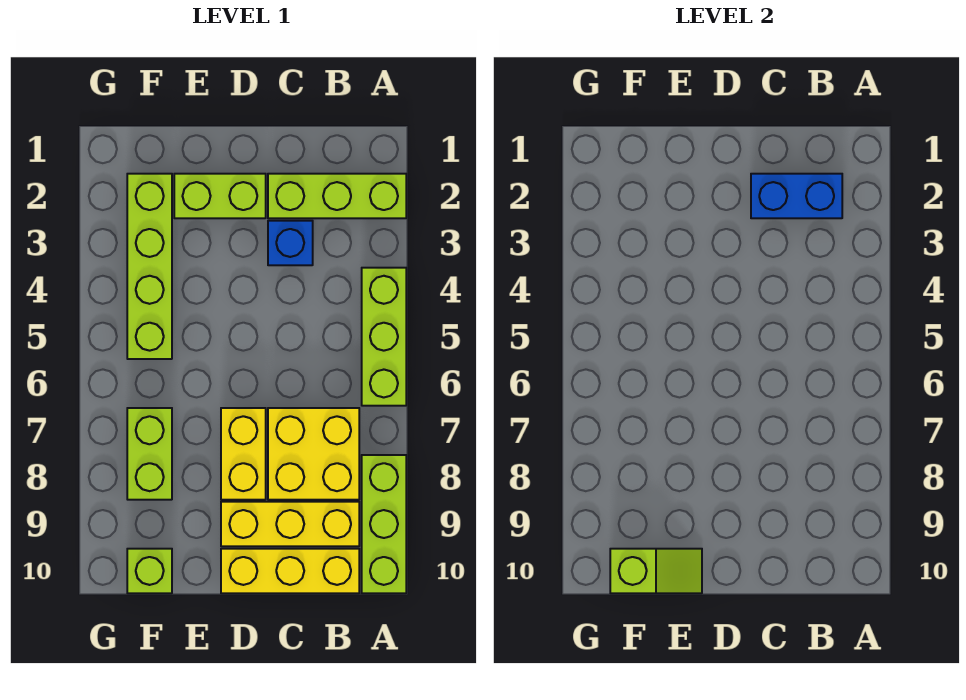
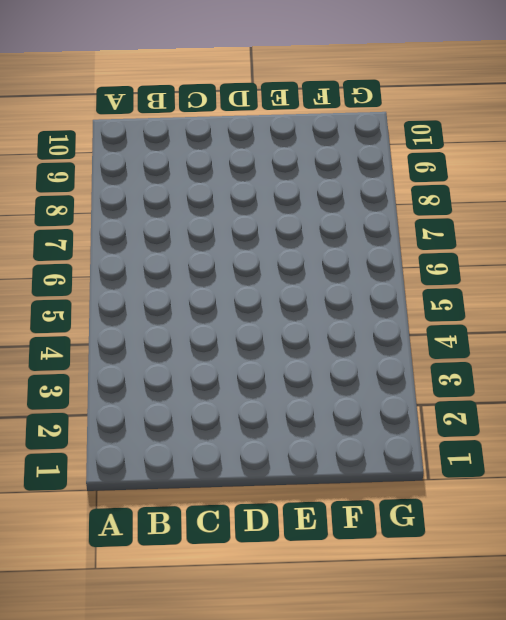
none -> lime brick A2:C2 level 1
none -> lime brick A4:A6 level 1
none -> lime brick A8:A10 level 1

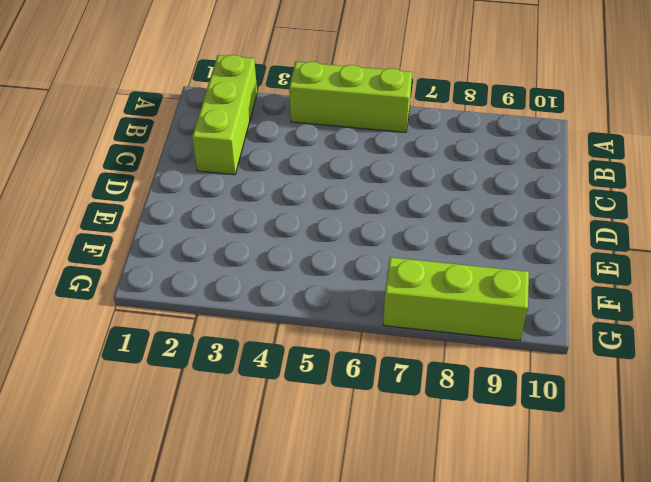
lime brick G7:G9 level 1 -> lime brick A8:A10 level 1
none -> yellow brick B7:C8 level 1
none -> yellow brick B9:D9 level 1
none -> yellow brick B10:D10 level 1

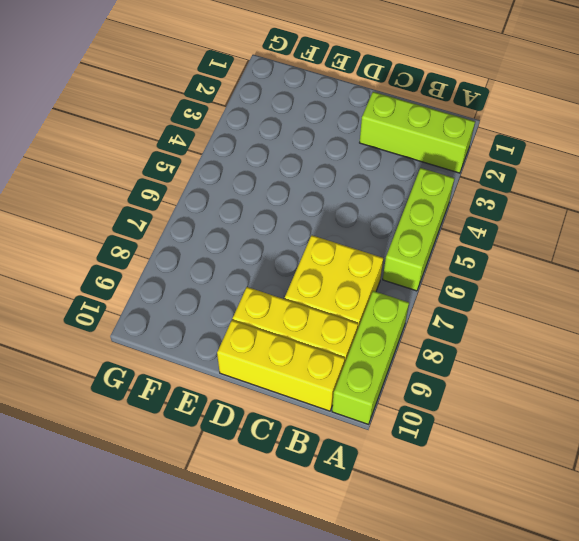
none -> blue brick C3 level 1
none -> lime brick D2:E2 level 1
none -> yellow brick D7:D8 level 1

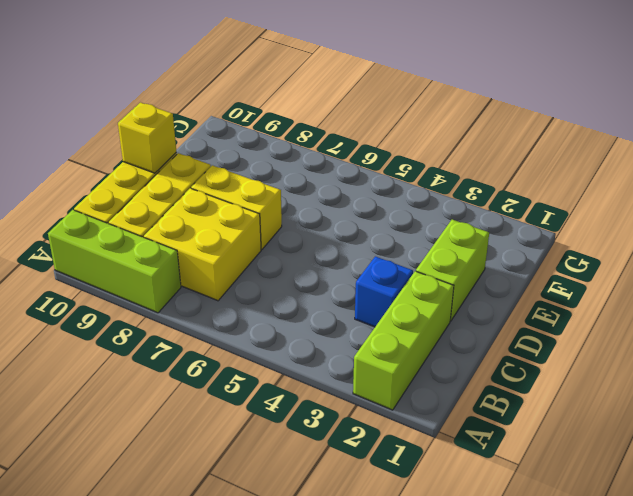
yellow brick D10 level 2 -> none
none -> lime brick A4:A6 level 1
none -> lime brick F2:F5 level 1
none -> lime brick F7:F8 level 1

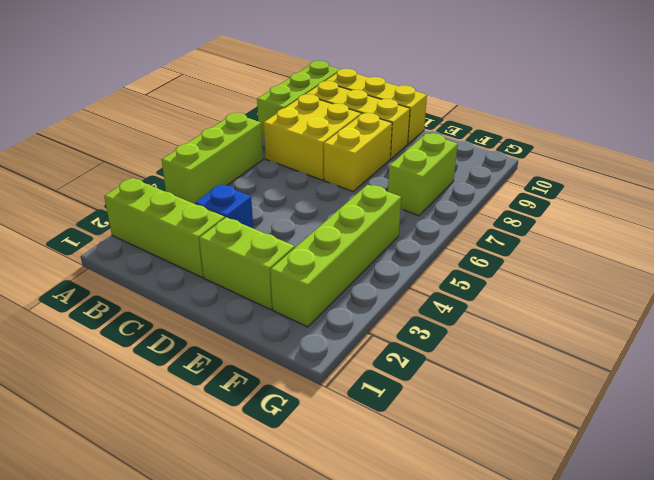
none -> lime brick F10 level 1
none -> blue brick B2:C2 level 2
none -> lime slope E10:F10 level 2 top F

